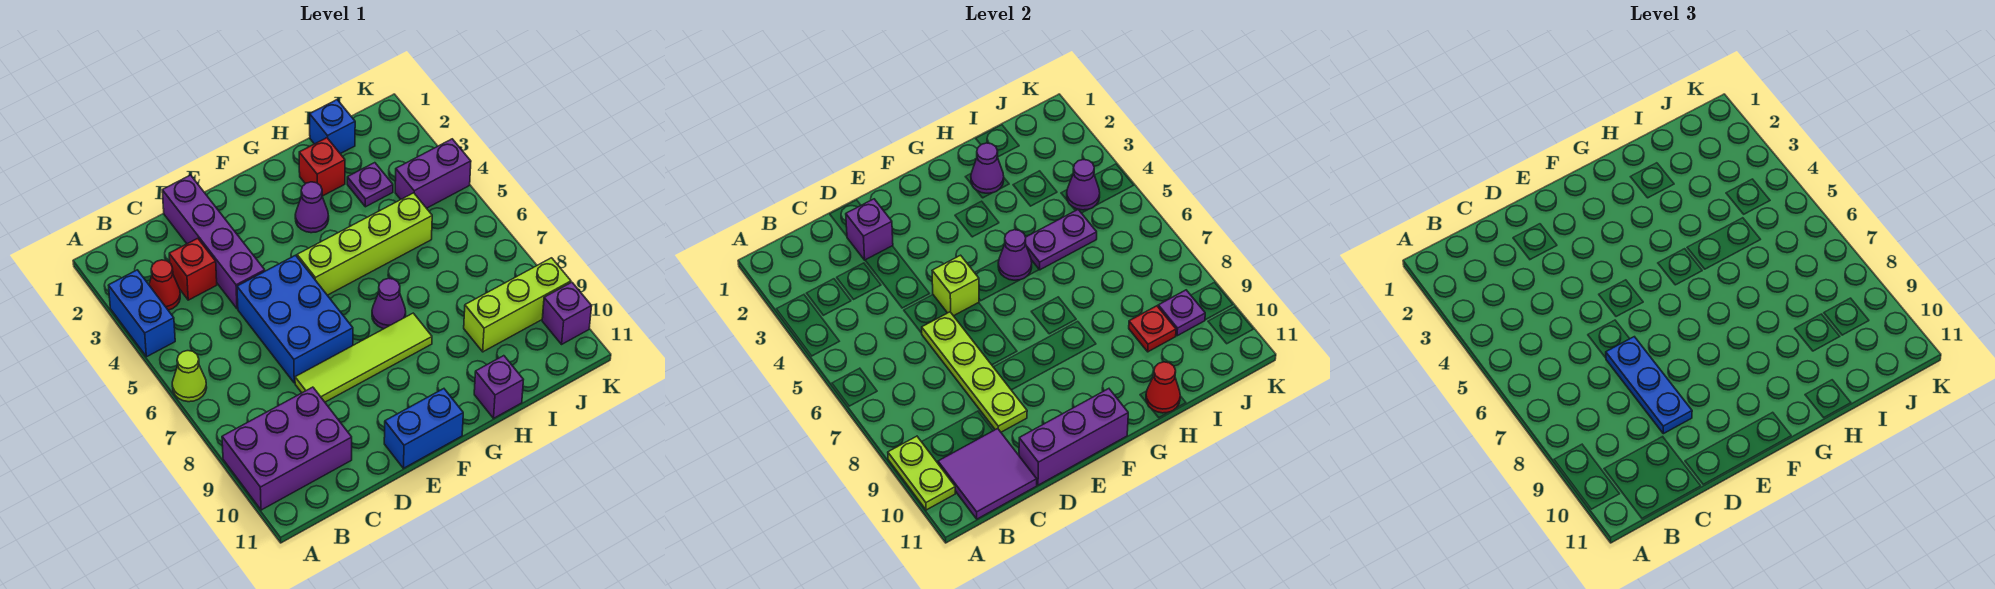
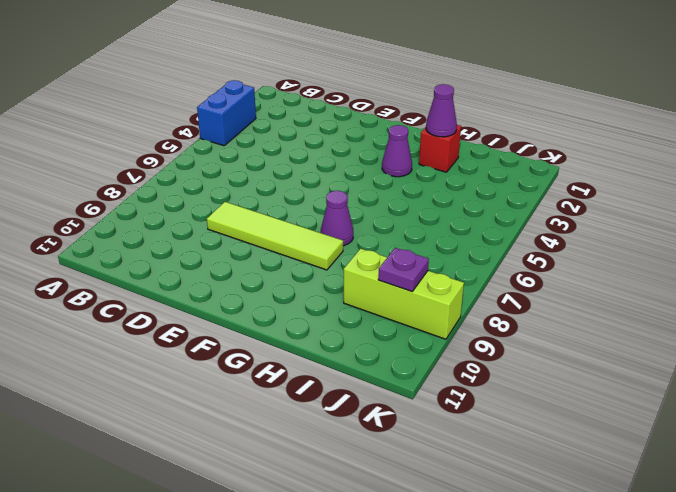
none -> lime cone A6 level 1
none -> purple brick A9:C10 level 1
none -> red cone B3 level 1
none -> red brick C3 level 1

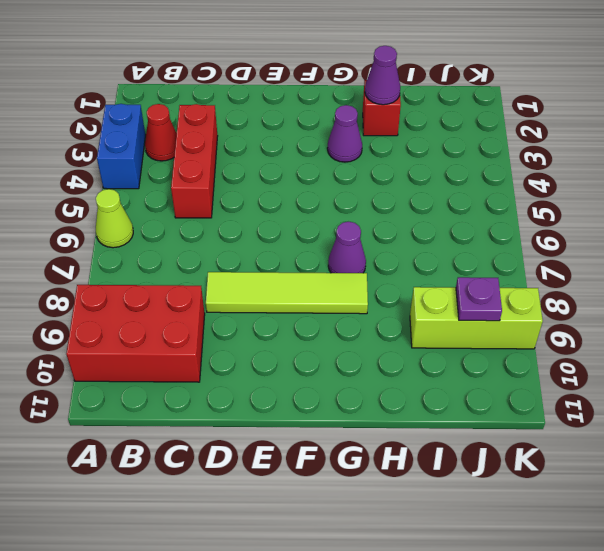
red brick A9:C10 level 1 -> purple brick A9:C10 level 1
red brick C3:C5 level 1 -> red brick C3 level 1
none -> purple brick D1:D4 level 1
none -> blue brick D5:E7 level 1
none -> blue brick E11:F11 level 1
none -> lime brick F5:I5 level 1

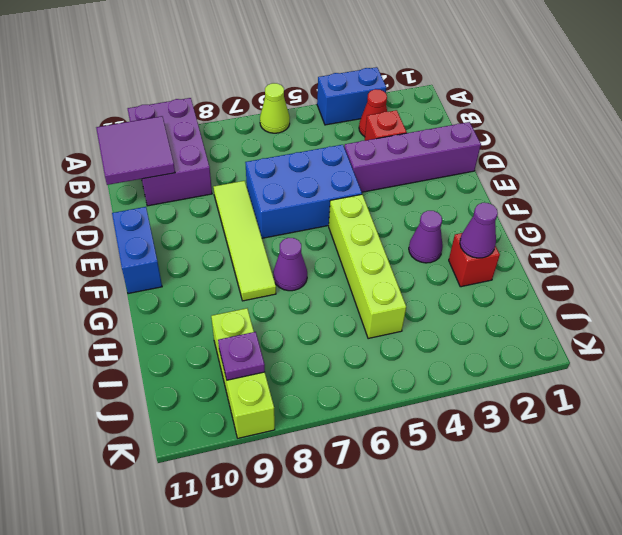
none -> purple brick H11 level 1
none -> blue brick I1 level 1
none -> purple plate I3 level 1
none -> purple brick J4:K4 level 1

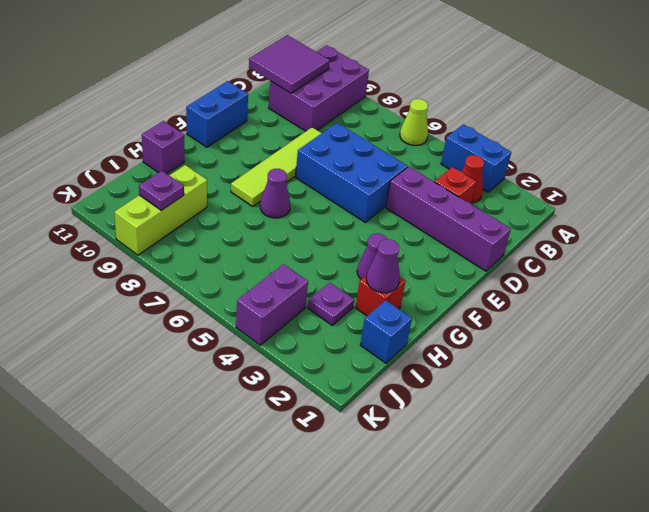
none -> lime brick F5:I5 level 1
none -> purple brick K10 level 1
none -> lime plate A9:A10 level 2
none -> purple brick D2 level 2

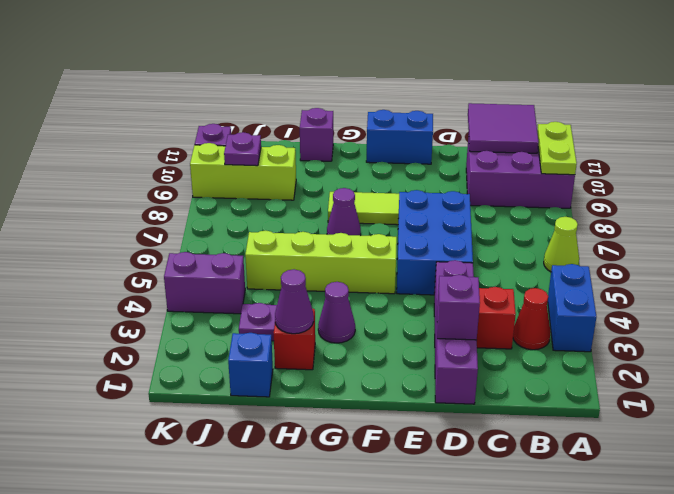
none -> lime plate D6:D9 level 2
none -> purple brick D11:F11 level 2
none -> lime brick E5 level 2
none -> purple cone G5 level 2

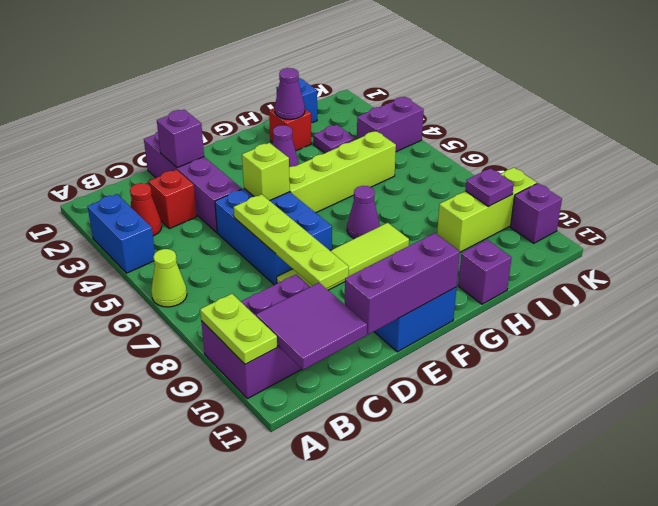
none -> purple cone G5 level 2
none -> purple plate H5:I5 level 2
none -> red cone H11 level 2
none -> red plate I9 level 2

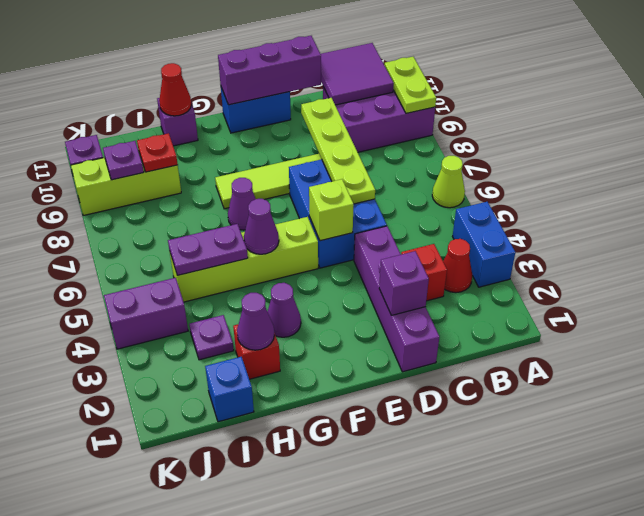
none -> purple cone J4 level 2
none -> blue plate D7:D9 level 3

